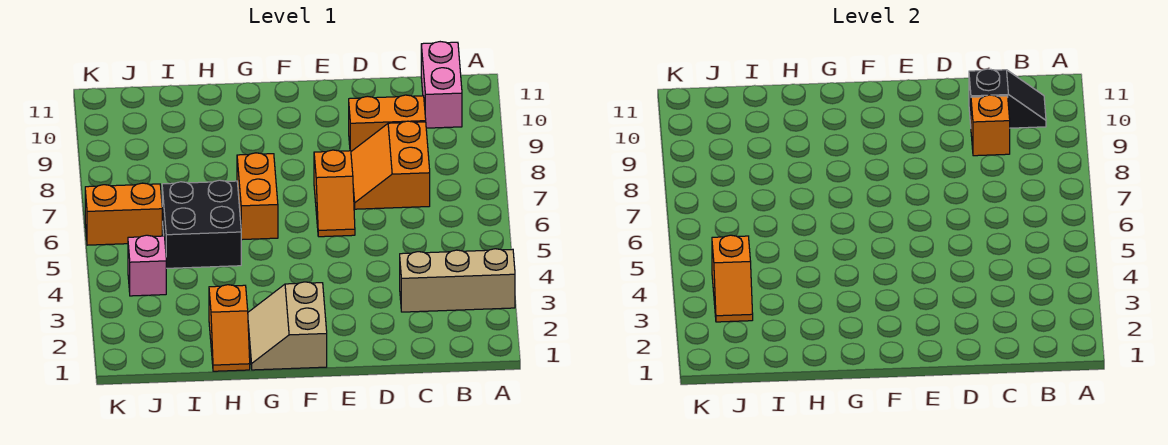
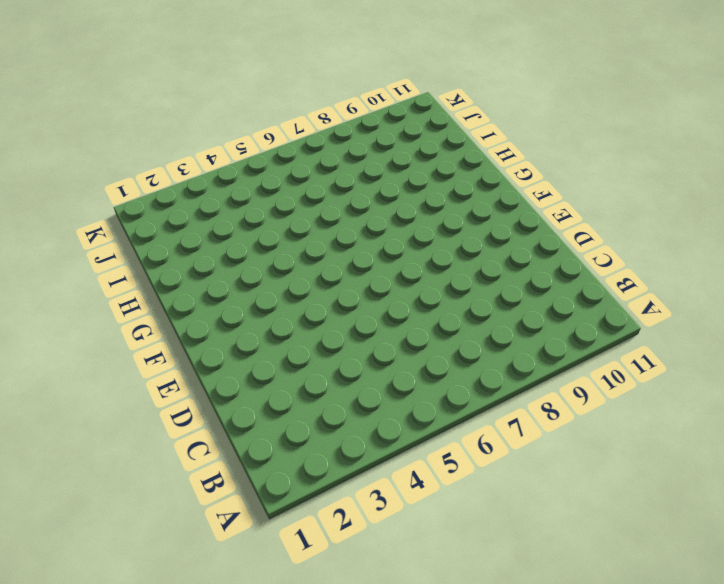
none -> tan brick A3:C3 level 1
none -> pink brick B10:B11 level 1
none -> orange slope C7:D8 level 1 top C

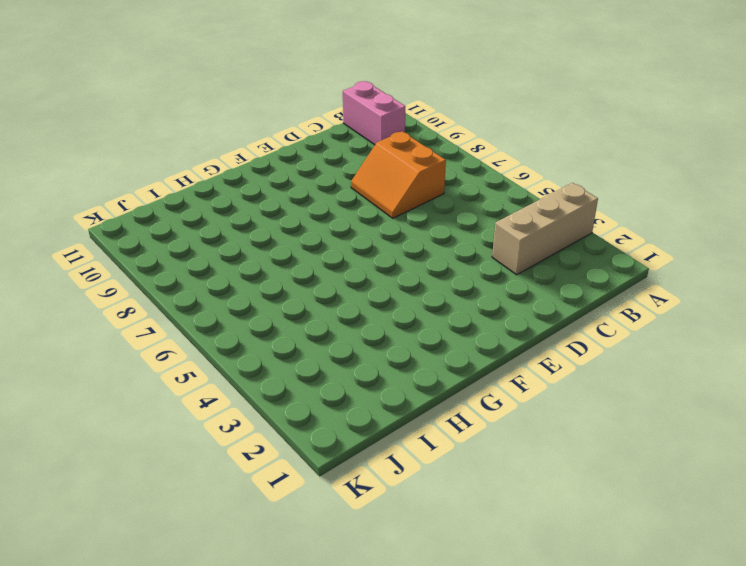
none -> orange brick C9:D9 level 1
none -> orange slope E6:E7 level 1 top 7
none -> tan slope F1:G2 level 1 top F

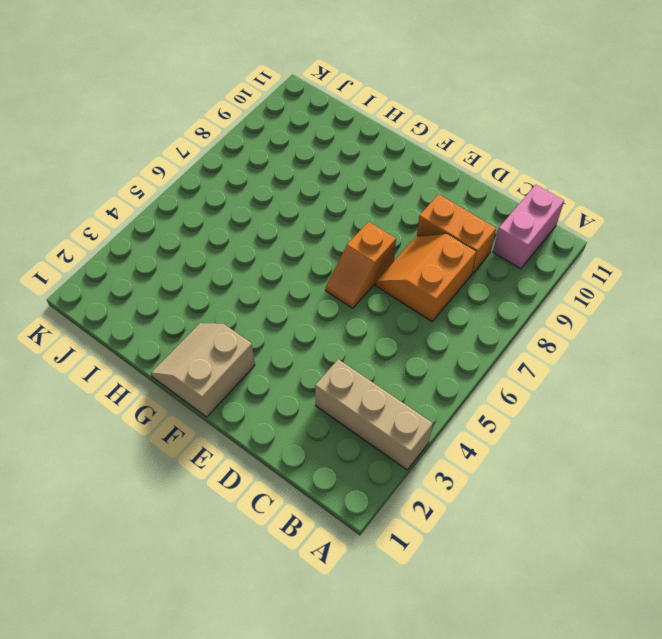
none -> orange brick G6:G7 level 1
none -> orange slope H1:H2 level 1 top 2
none -> black brick H5:I6 level 1

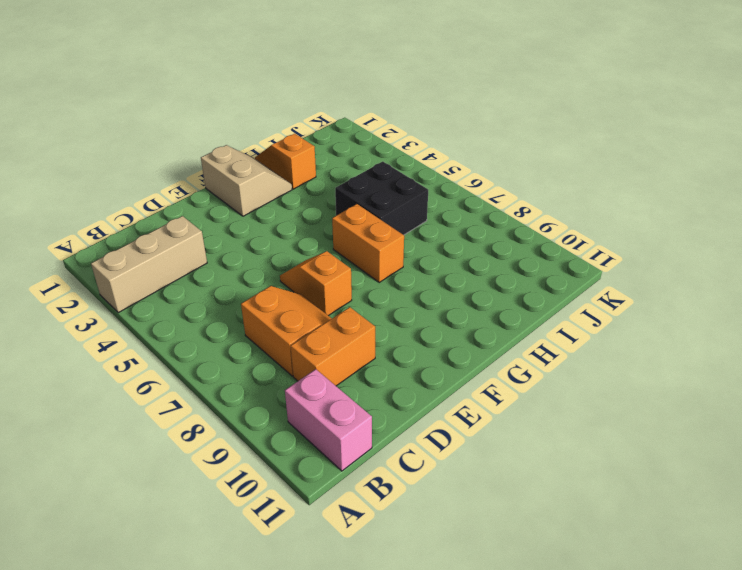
none -> pink brick J4 level 1
none -> orange brick J6:K6 level 1
none -> black slope B10:C10 level 2 top C

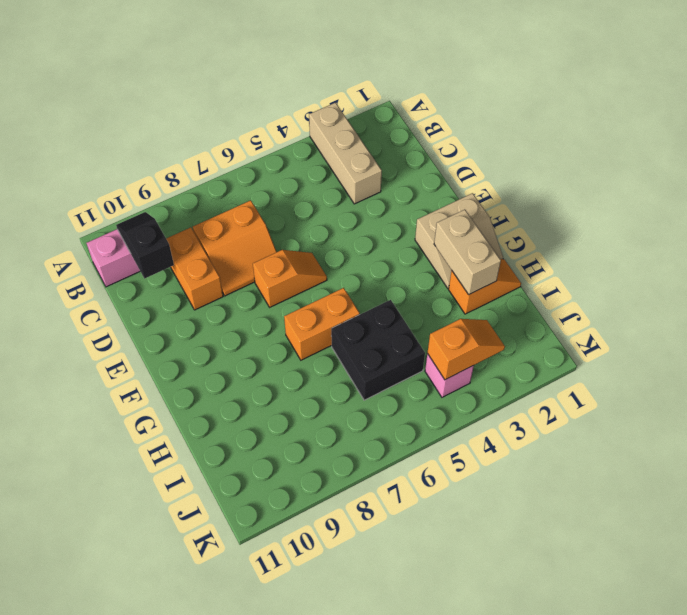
tan brick G2:H2 level 2 -> none
none -> orange brick J6:K6 level 1
none -> orange brick C9 level 2

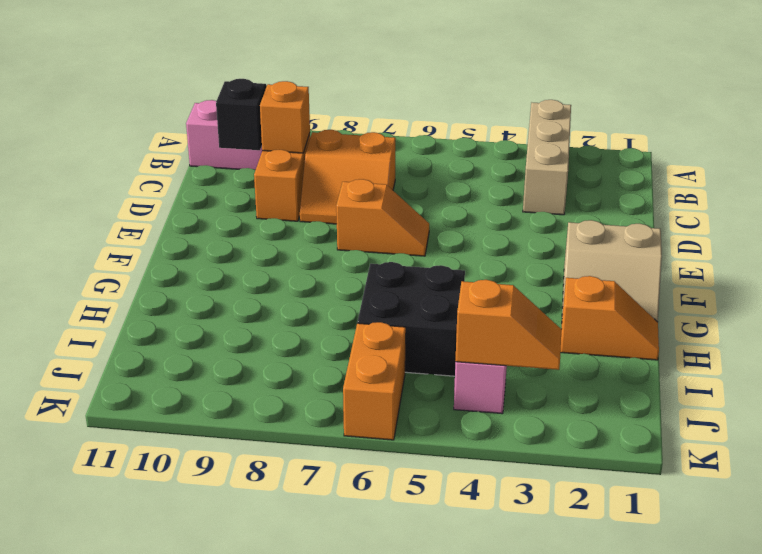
none -> orange brick G6:G7 level 1

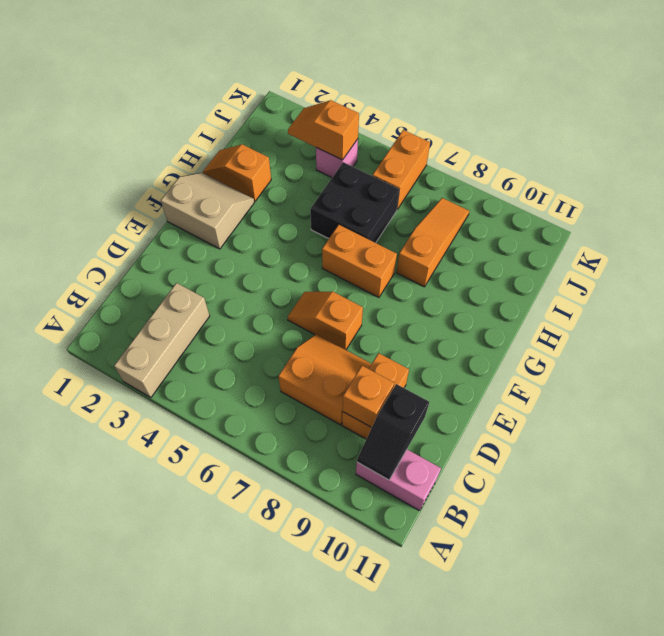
orange slope H8:J8 level 1 top H -> none

